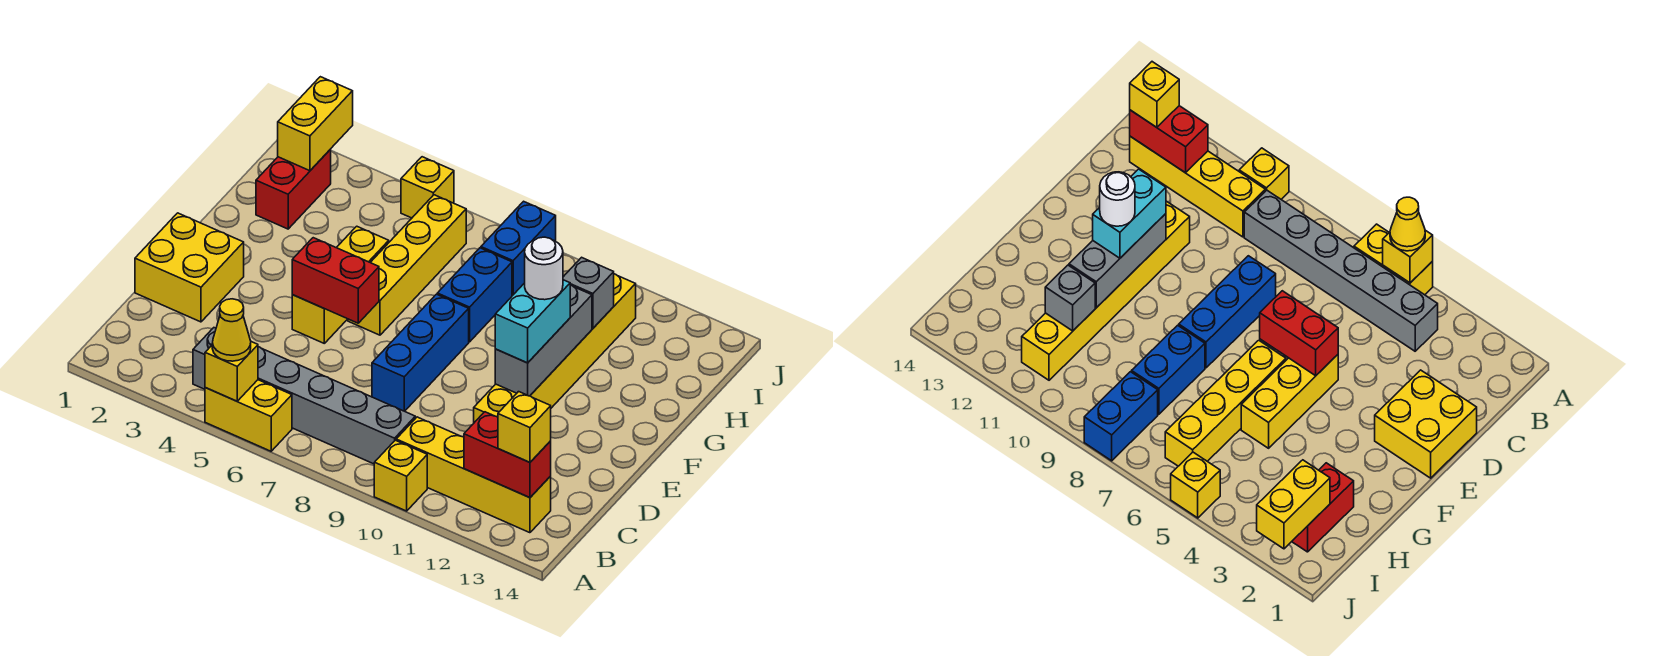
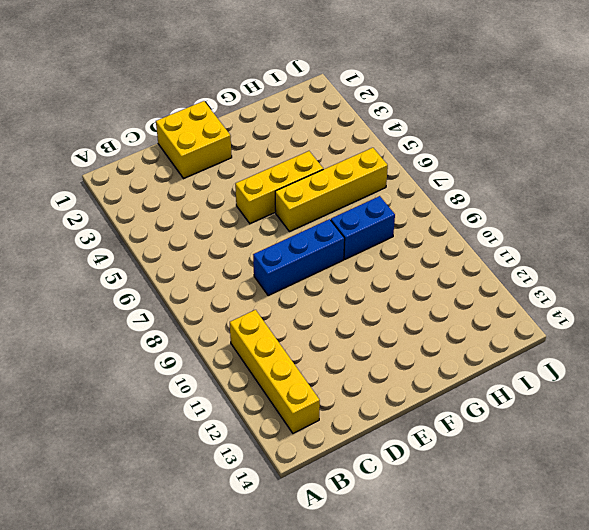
none -> yellow brick A5:A6 level 1
none -> yellow brick A10 level 1
none -> grey brick B4:B9 level 1

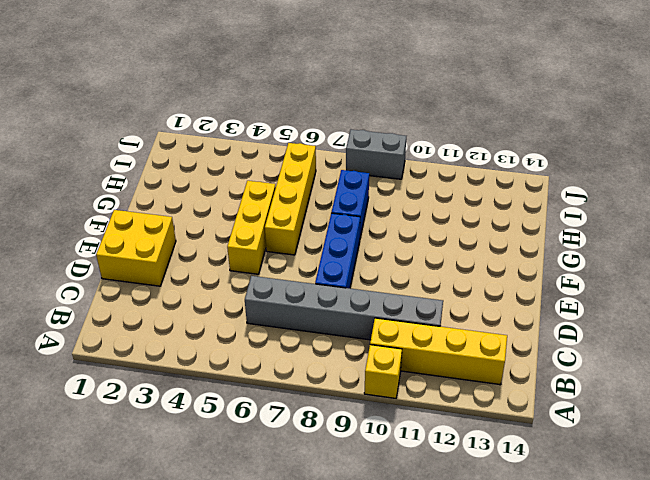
grey brick C6:C11 level 1 -> grey brick B4:B9 level 1
grey brick J8:J9 level 1 -> blue brick I8:J8 level 1
none -> yellow brick A5:A6 level 1
none -> yellow brick D11:I11 level 1
none -> red brick H2:I2 level 1

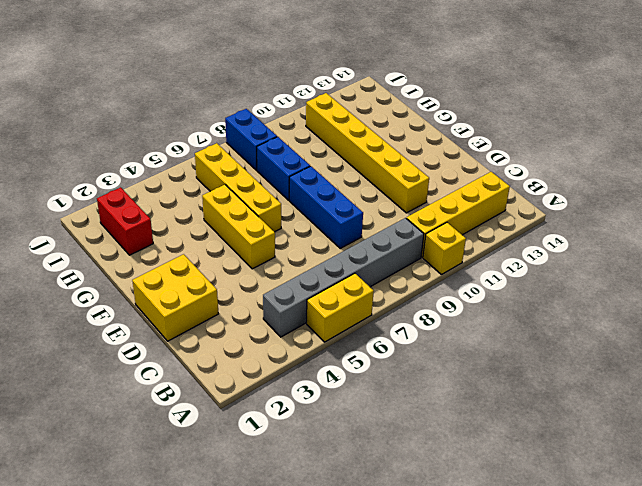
none -> yellow brick J5 level 1
none -> yellow brick A5 level 2
none -> red brick B12:B13 level 2

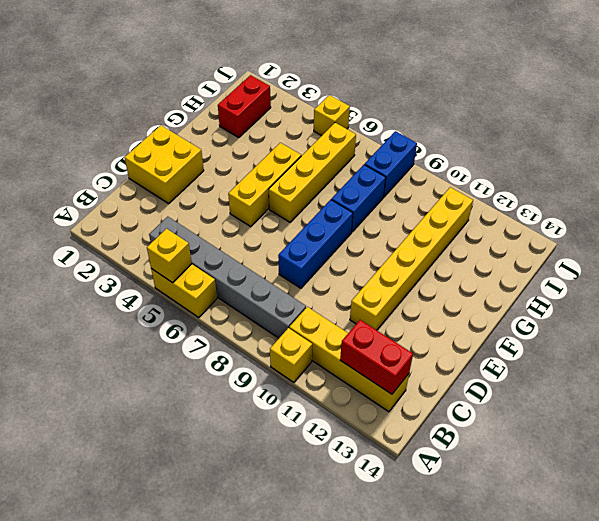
none -> red brick E5:E6 level 2
none -> grey brick E11:G11 level 2
none -> grey brick H11 level 2

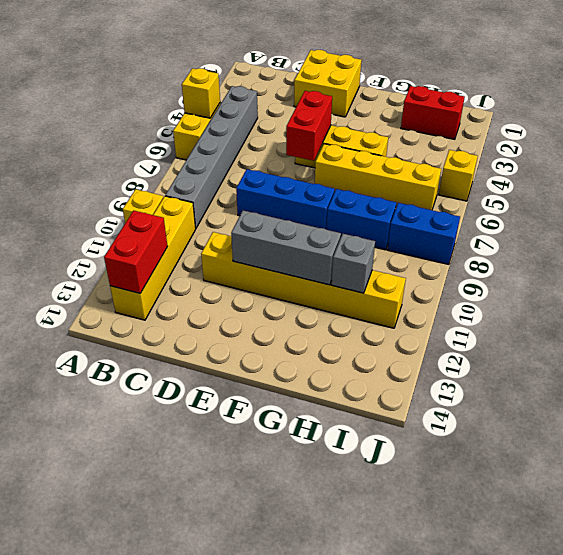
none -> yellow brick I2:J2 level 2
none -> yellow cone A5 level 3
none -> yellow brick B13 level 3

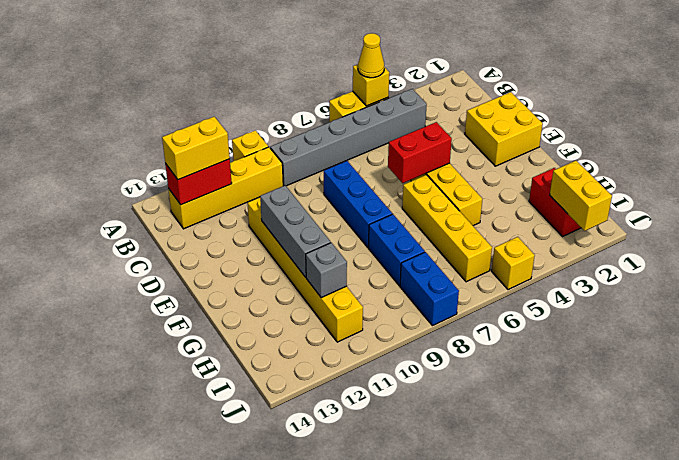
yellow brick B12:B13 level 3 -> yellow brick B13 level 3
none -> cyan brick E11:F11 level 3
none -> white round brick F11 level 4

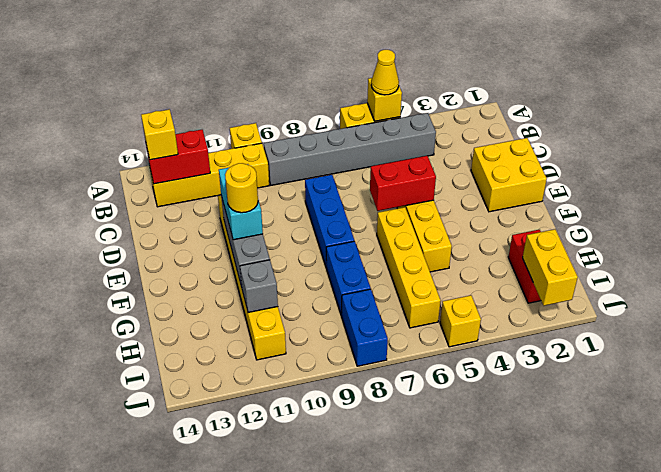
yellow round brick F11 level 4 -> white round brick F11 level 4

